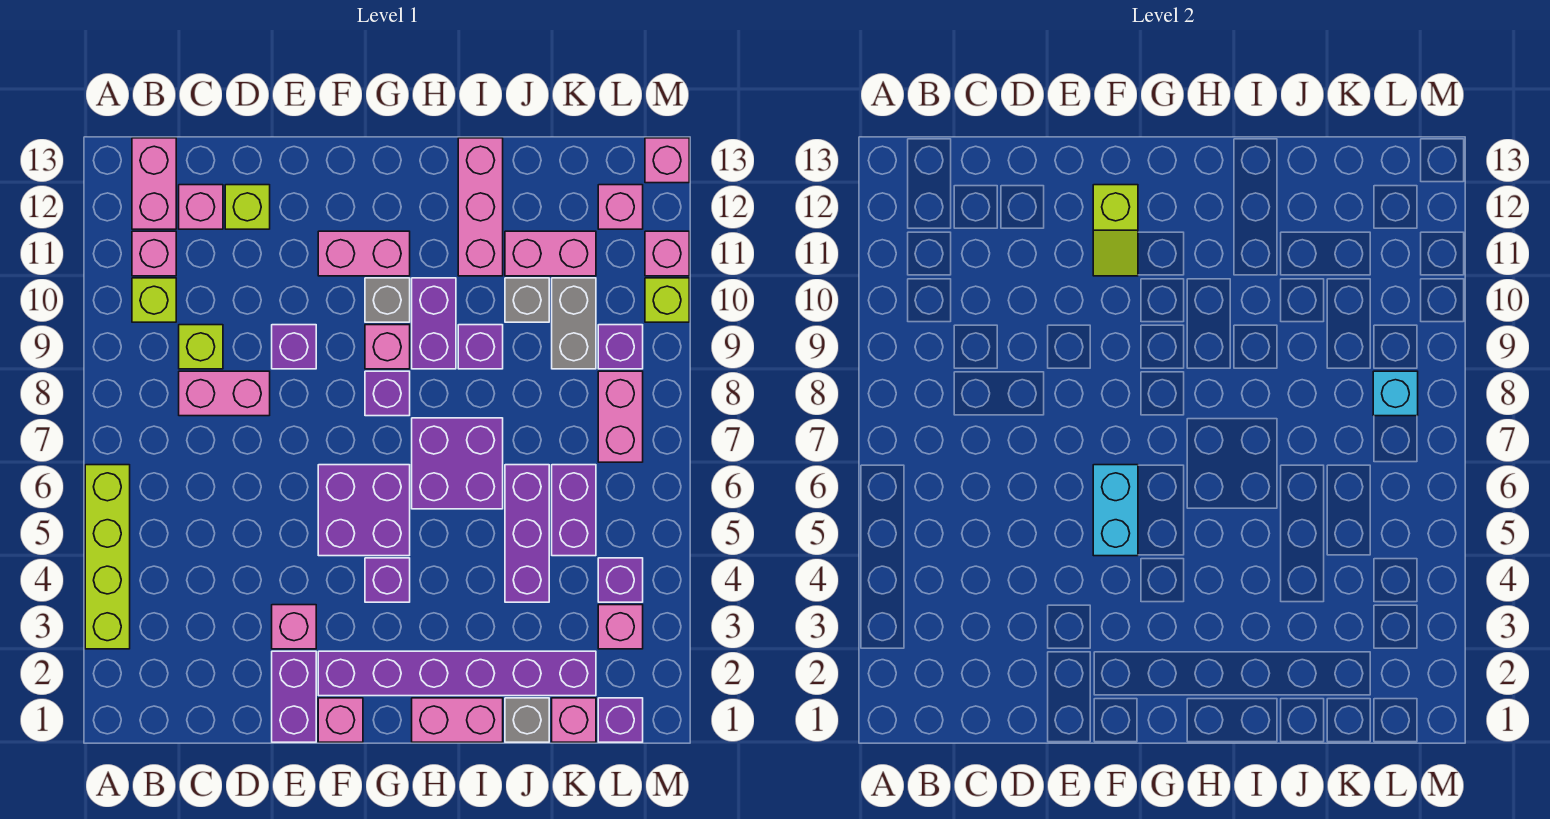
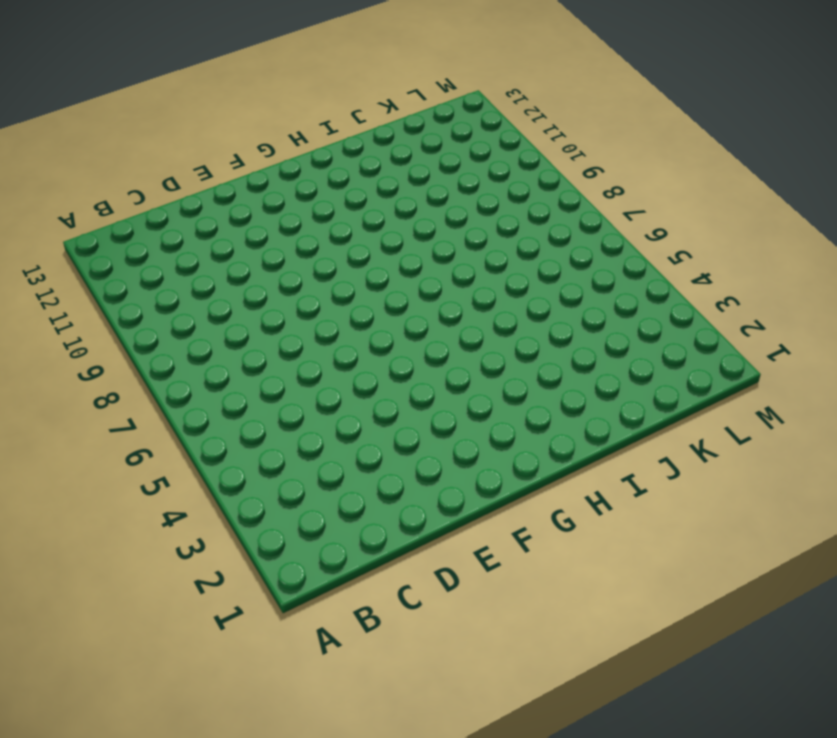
none -> lime brick A3:A6 level 1
none -> lime brick B10 level 1
none -> pink brick B11 level 1
none -> pink brick B12:B13 level 1

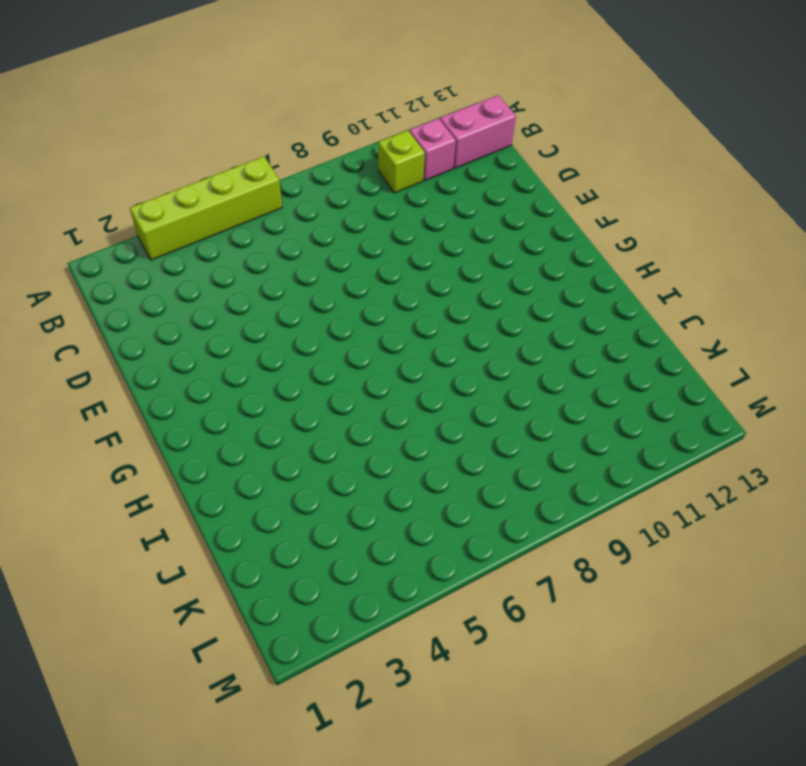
none -> pink brick C8:D8 level 1
none -> lime brick C9 level 1
none -> pink brick C12 level 1
none -> lime brick D12 level 1

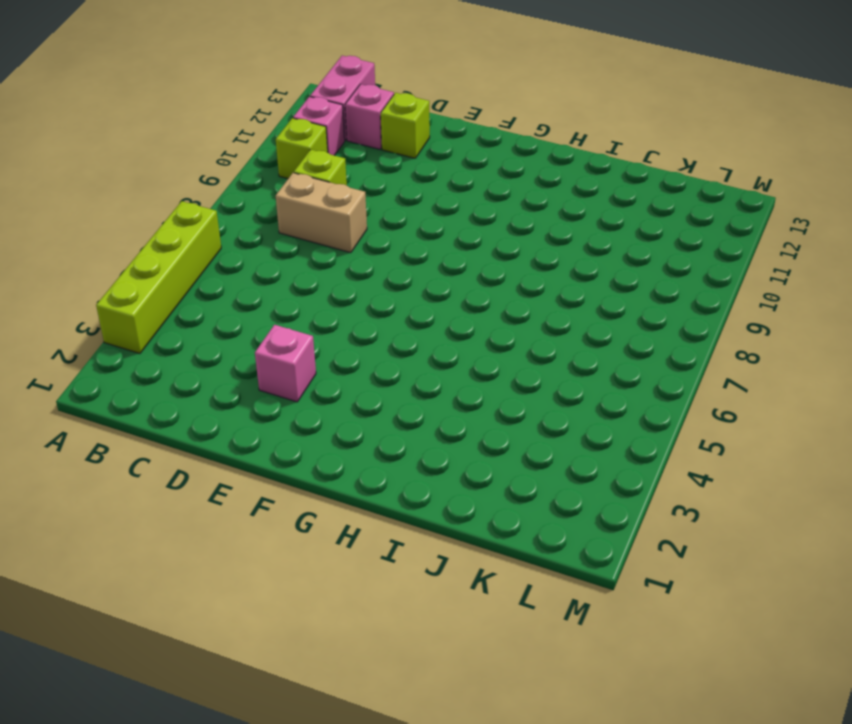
tan brick C8:D8 level 1 -> pink brick C8:D8 level 1
none -> purple brick E1:E2 level 1
none -> purple brick E9 level 1
none -> pink brick F1 level 1
none -> purple brick F2:K2 level 1

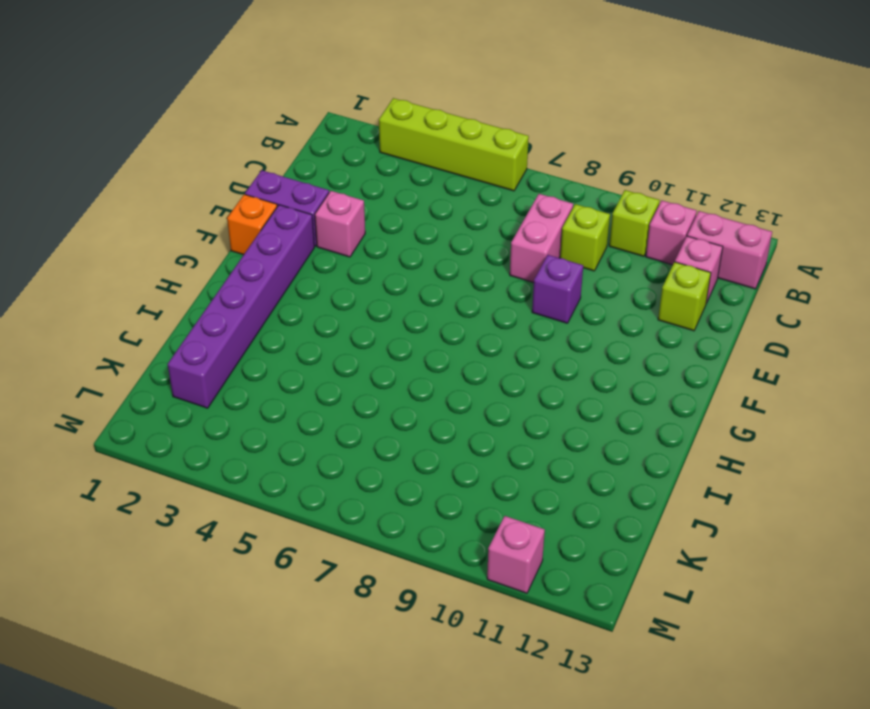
orange brick F1 level 1 -> pink brick F1 level 1
none -> purple brick F5:G6 level 1
none -> pink brick F11:G11 level 1
none -> purple brick G4 level 1
none -> purple brick G8 level 1

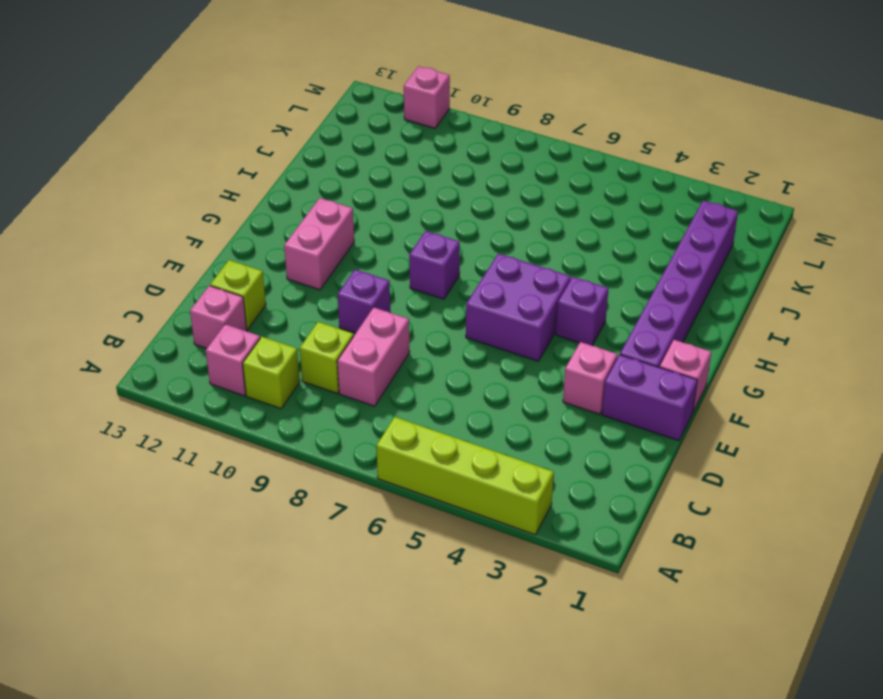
none -> pink brick B12:B13 level 1
none -> pink brick G9 level 1
none -> grey brick G10 level 1
none -> pink brick H1:I1 level 1

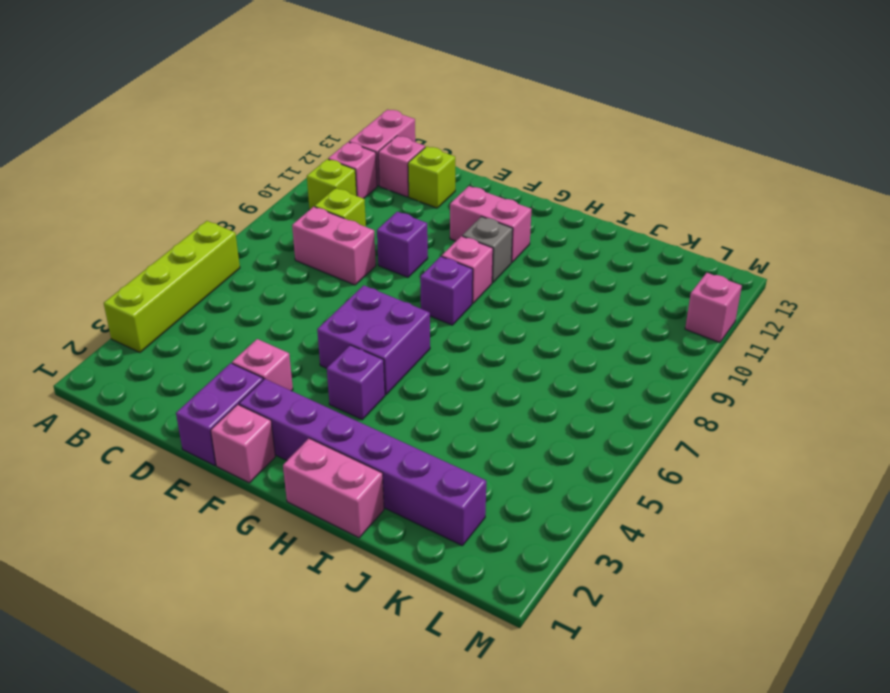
none -> purple brick H6:I7 level 1
none -> purple brick H9:H10 level 1
none -> purple brick I9 level 1
none -> pink brick I11:I13 level 1

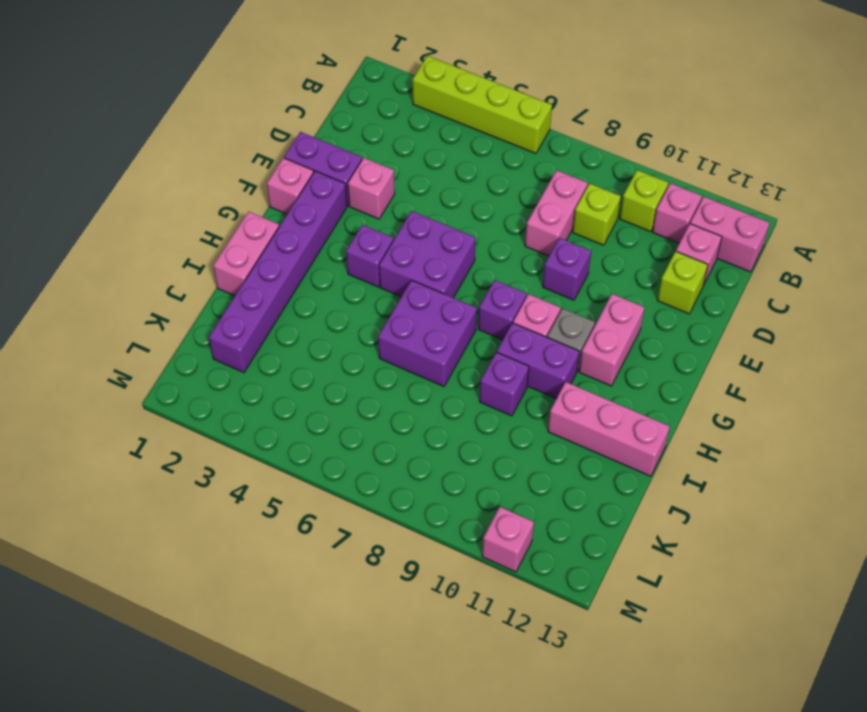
none -> grey brick J1 level 1
none -> purple brick J4:J6 level 1
none -> grey brick J10 level 1
none -> pink brick J11:K11 level 1

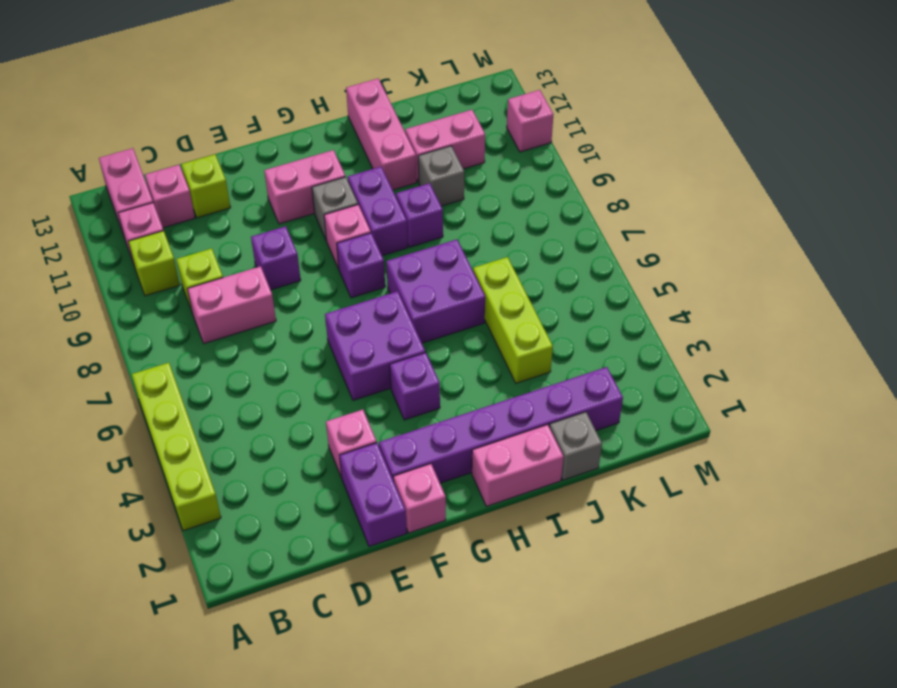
lime brick J4:J6 level 1 -> purple brick J4:J6 level 1
none -> pink brick K1 level 1
none -> purple brick K5:K6 level 1
none -> grey brick K9:K10 level 1
none -> purple brick L1 level 1

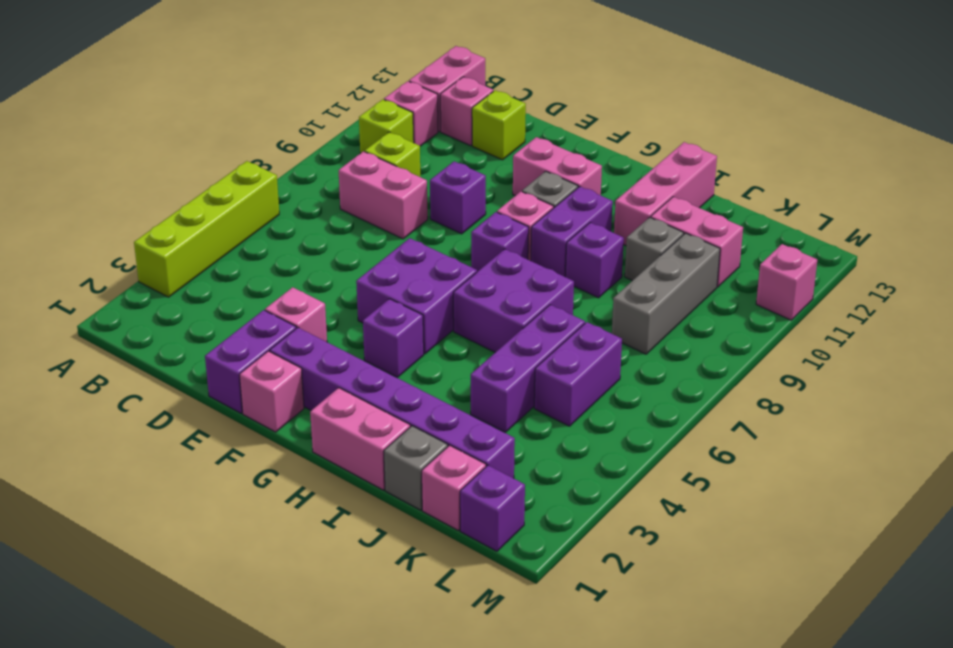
grey brick K8:K10 level 1 -> grey brick K9:K10 level 1
none -> pink brick L3 level 1
none -> purple brick L4 level 1
none -> pink brick L7:L8 level 1
none -> purple brick L9 level 1

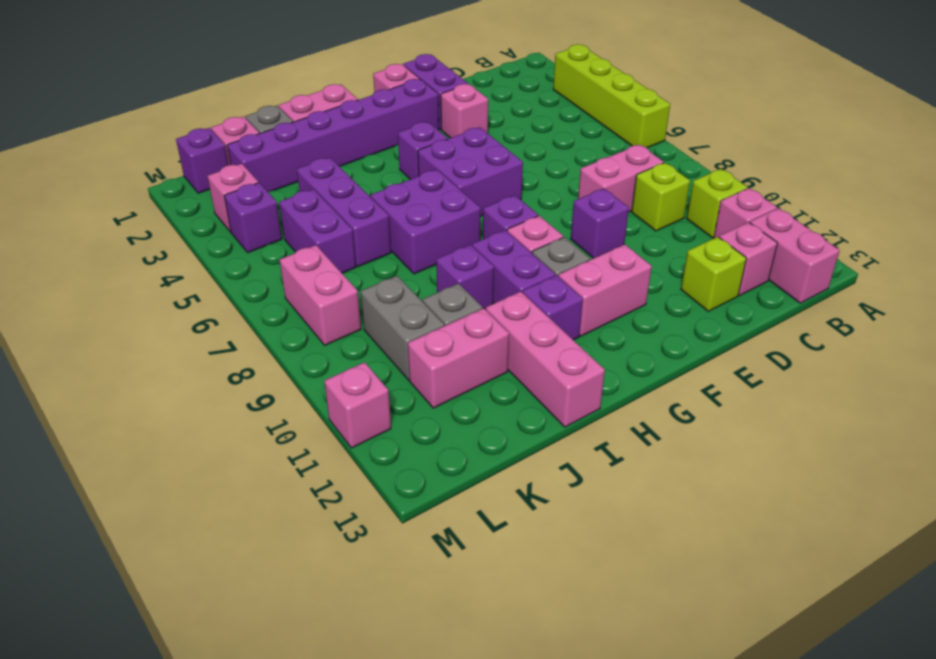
purple brick H11 level 1 -> purple brick L9 level 1
none -> pink brick L12 level 1
none -> lime brick M10 level 1
none -> pink brick M13 level 1
none -> cyan brick F5:F6 level 2

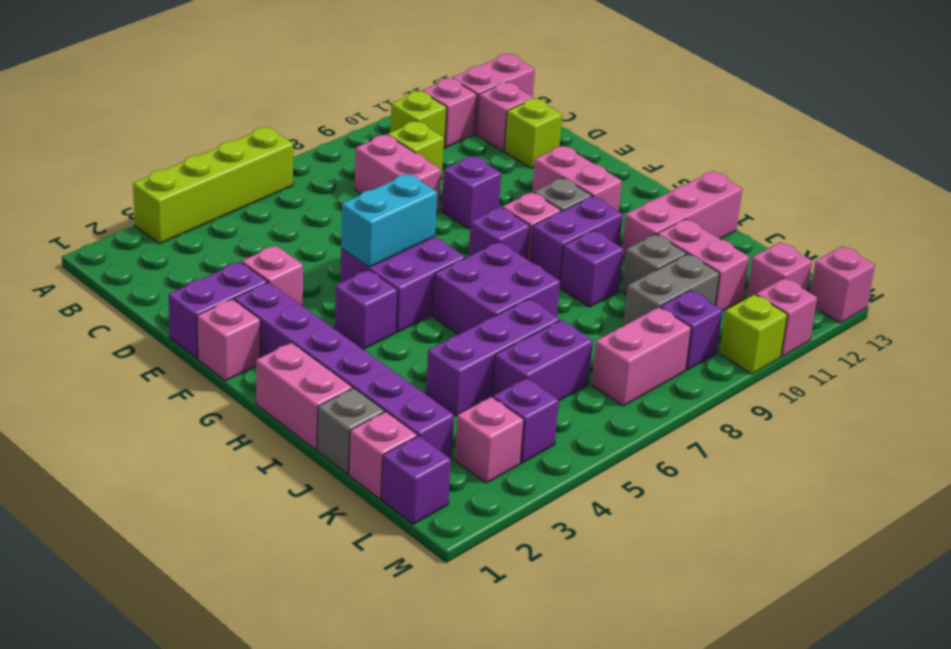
none -> lime slope F11:F12 level 2 top 12
none -> cyan brick L8 level 2

